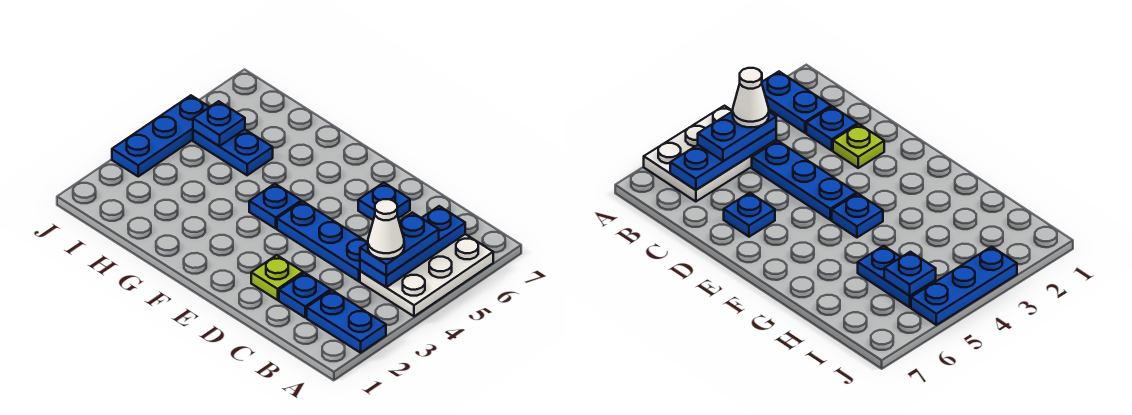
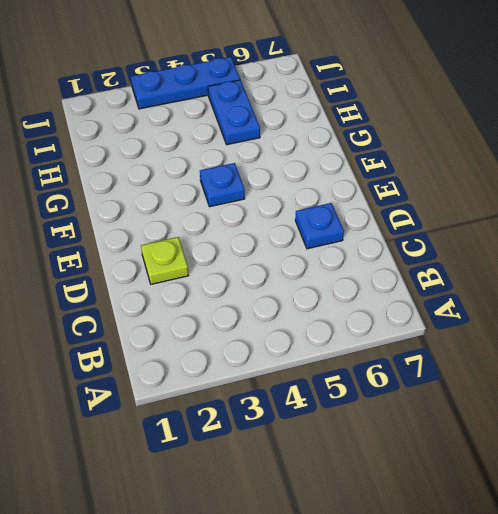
none -> blue plate A2:B2 level 1
none -> white plate A4:B6 level 1
none -> blue plate C2 level 1

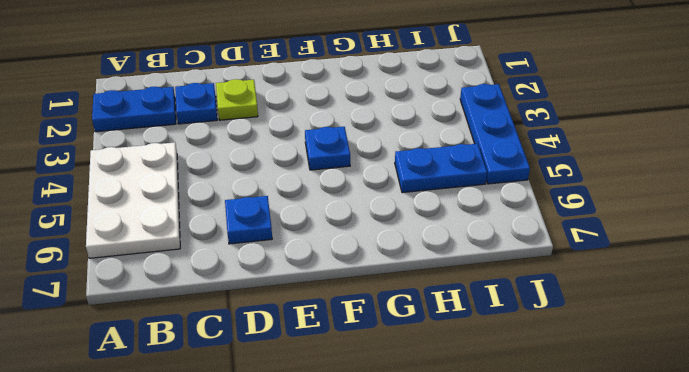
none -> blue plate C4:E4 level 1
none -> blue plate B4:B6 level 2
none -> blue plate I5 level 2

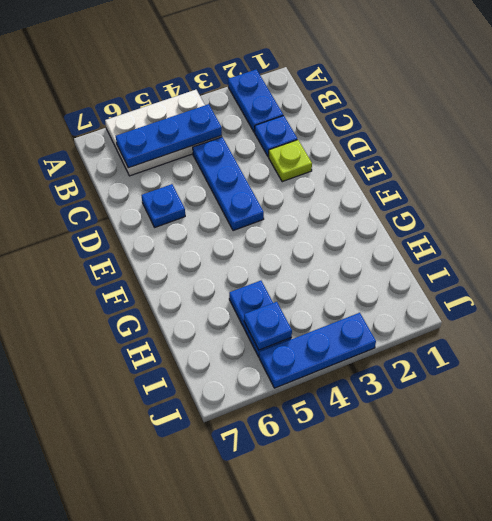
none -> blue plate F4 level 1
none -> blue plate B4:B5 level 3
none -> white cone B4 level 4

